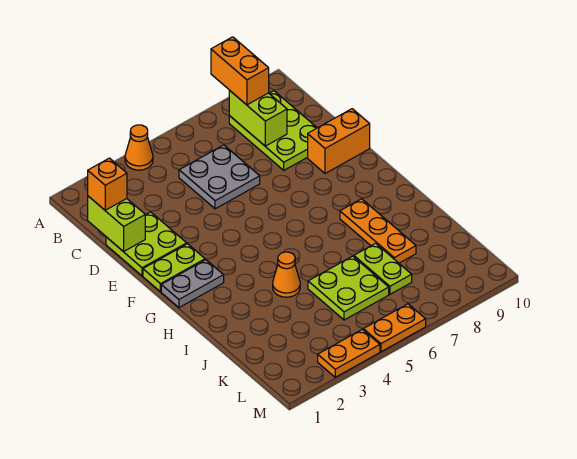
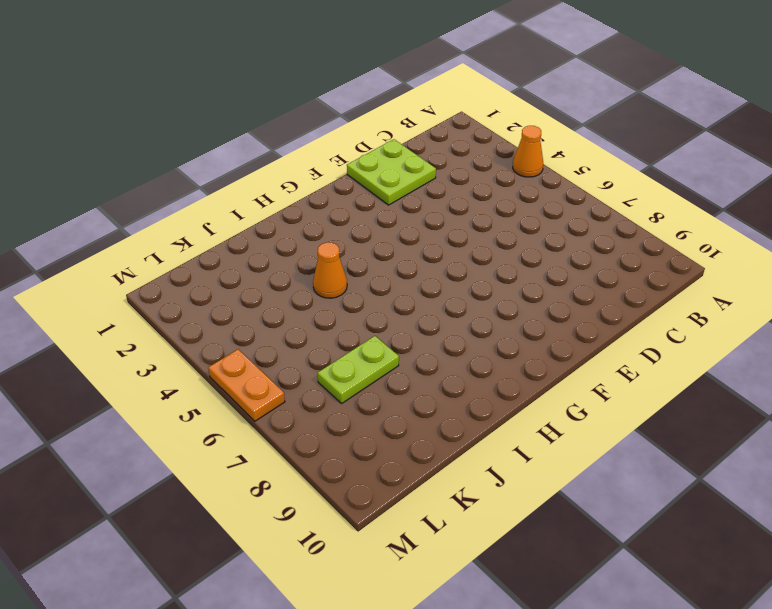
none -> lime plate B8:D9 level 1
none -> grey plate C5:D6 level 1
none -> orange brick E9:E10 level 1

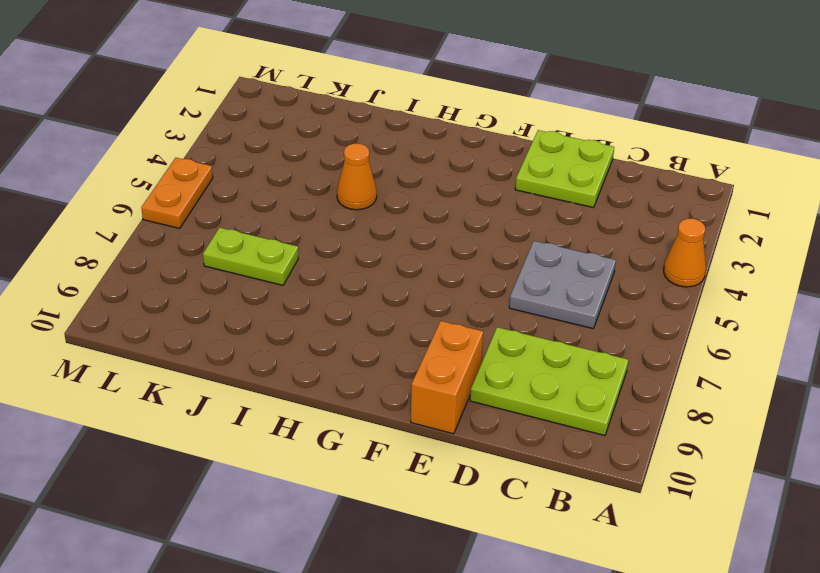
none -> lime plate F1:F2 level 1
none -> grey plate G1:G2 level 1
none -> orange plate H8:J8 level 1

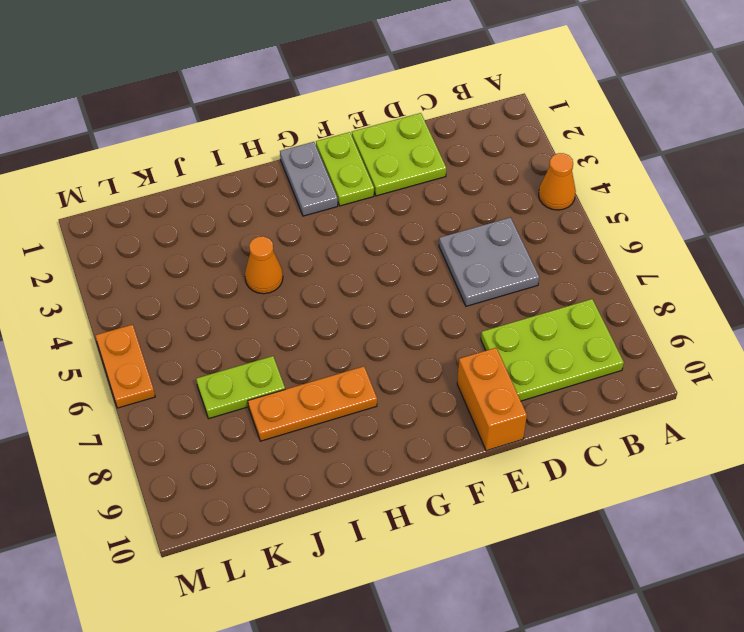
none -> lime plate J5:K6 level 1
none -> orange plate M3:M4 level 1
none -> lime brick B8:C8 level 2

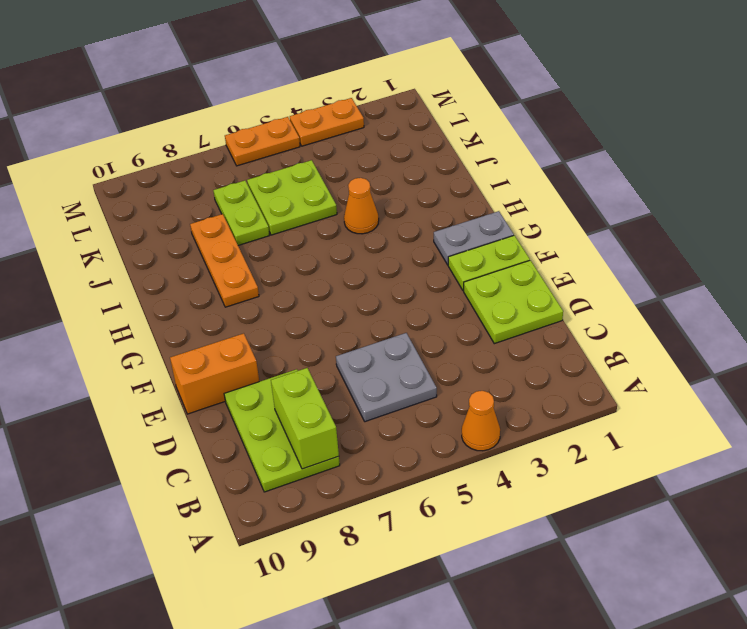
none -> lime brick C1:D1 level 2
none -> orange brick A8:B8 level 3
none -> orange brick C1 level 3

